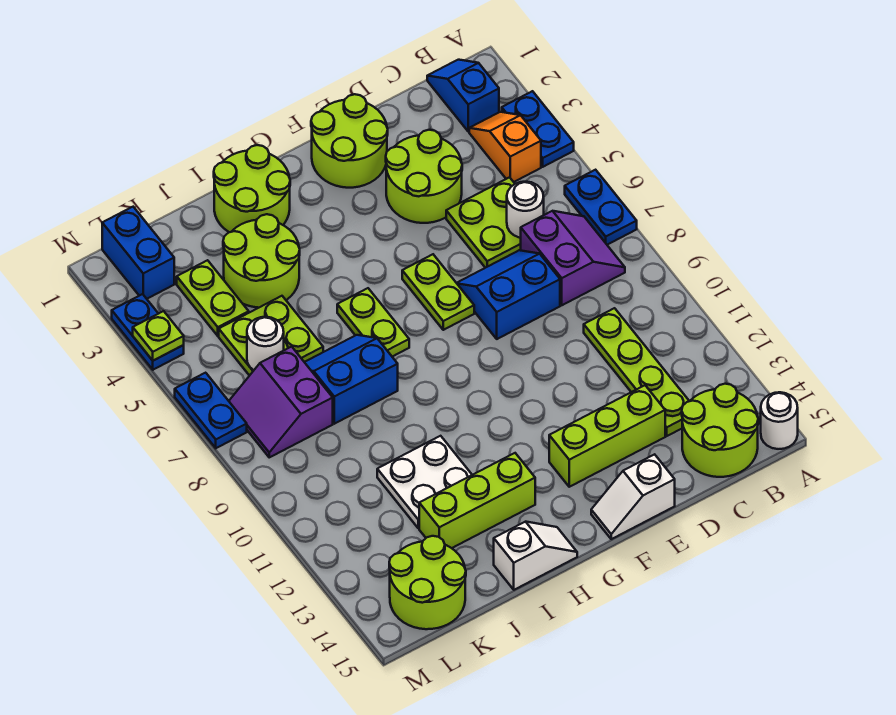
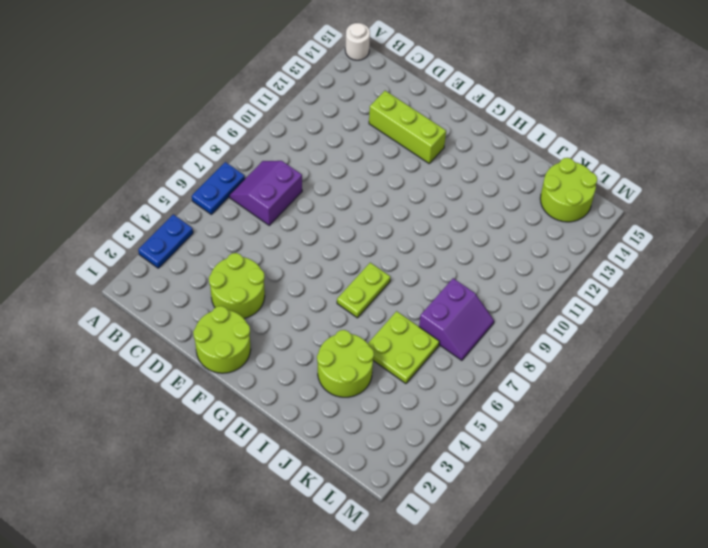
none -> blue slope B1:B2 level 1 top 2
none -> orange slope B3:B4 level 1 top 4
none -> lime round brick B14:C15 level 1
none -> lime plate C5:D6 level 1

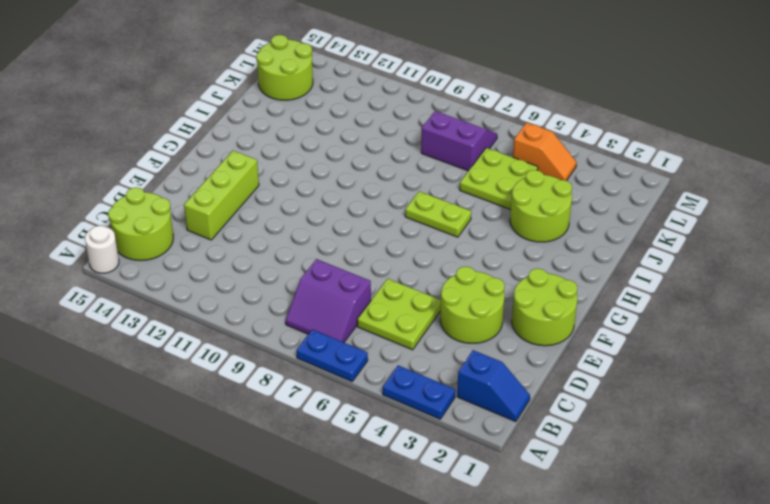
orange slope L4:L5 level 1 top 5 -> orange slope B3:B4 level 1 top 4
none -> lime plate C10:C13 level 1
none -> blue slope D7:E8 level 1 top 8
none -> white slope E15:F15 level 1 top E
none -> lime plate F6:F7 level 1

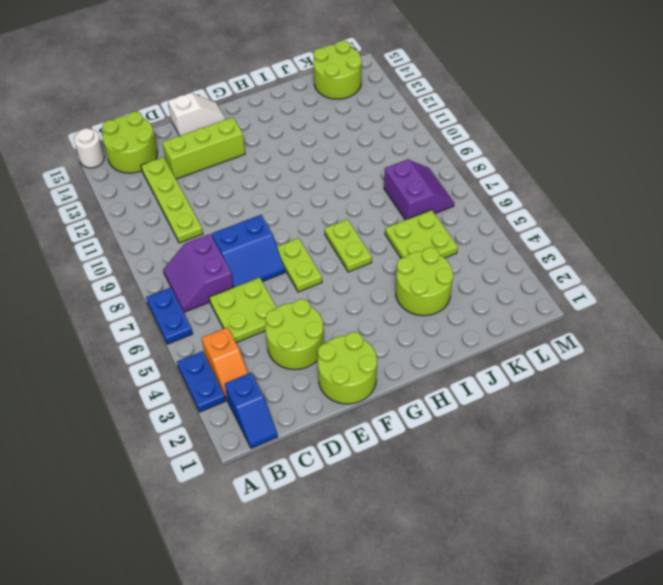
none -> lime round brick H1:I2 level 1
none -> lime brick H13:J13 level 1
none -> white slope H15:I15 level 1 top I
none -> blue slope I7:J8 level 1 top 8

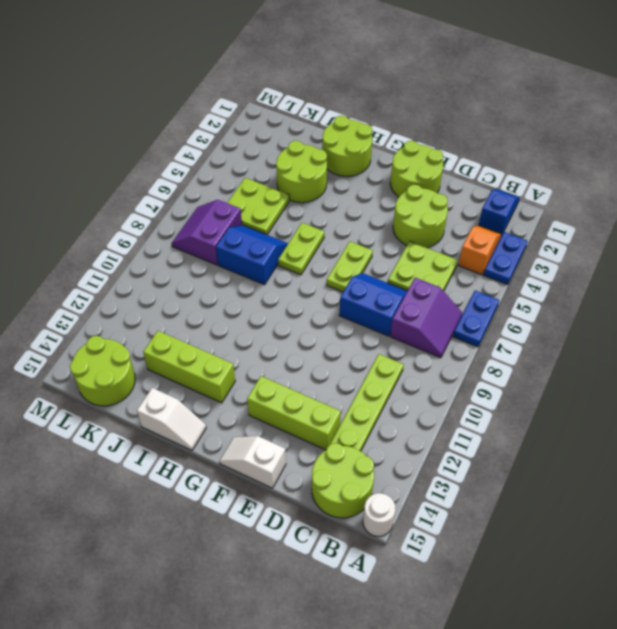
none -> white plate I11:J12 level 1
none -> lime plate K3:K4 level 1
none -> blue brick L1:L2 level 1
none -> blue plate M3:M4 level 1

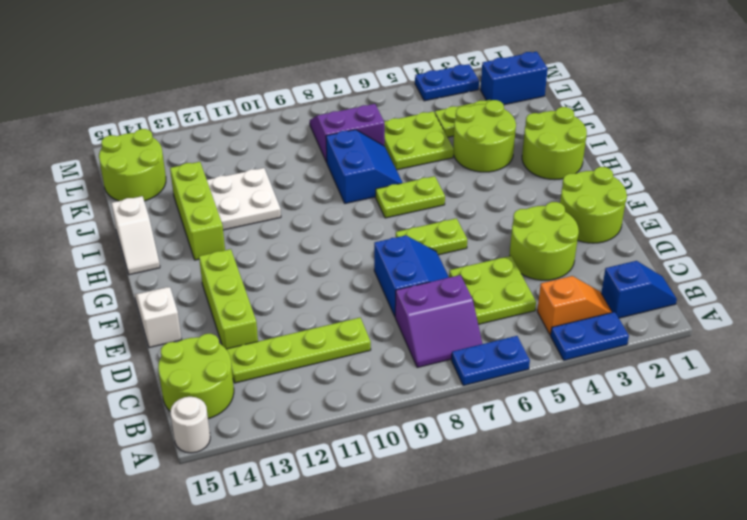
none -> blue plate M6:M7 level 1
none -> white round brick C6 level 2
none -> white round brick K6 level 2
none -> lime plate M4 level 2

